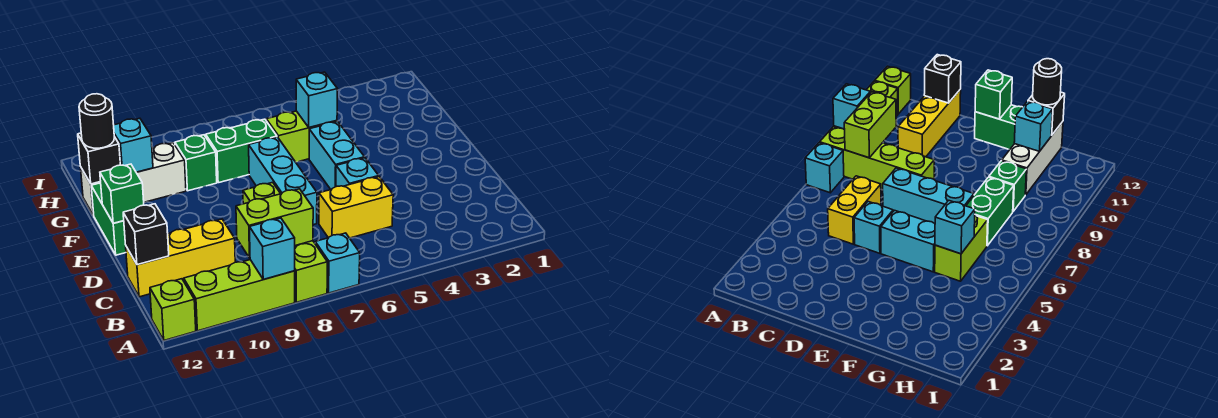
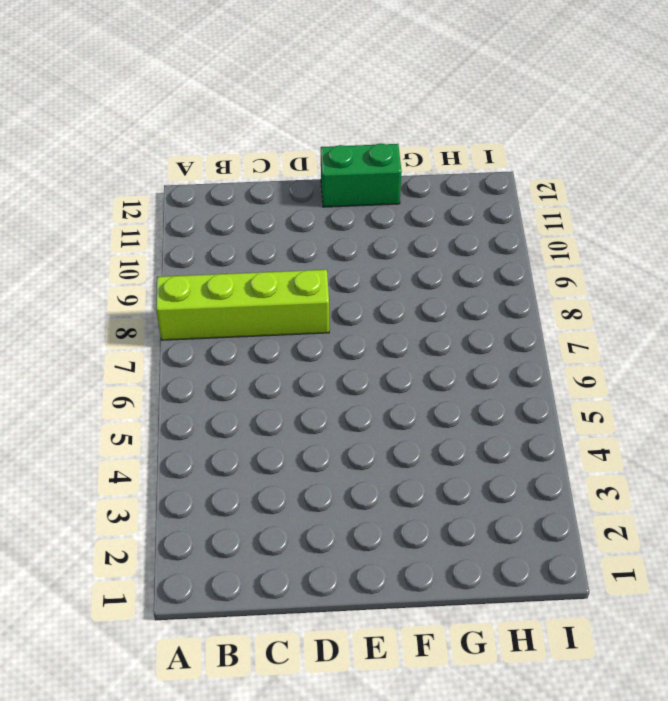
none -> cyan brick A7 level 1
none -> lime brick A9:A11 level 1
none -> lime brick A12 level 1

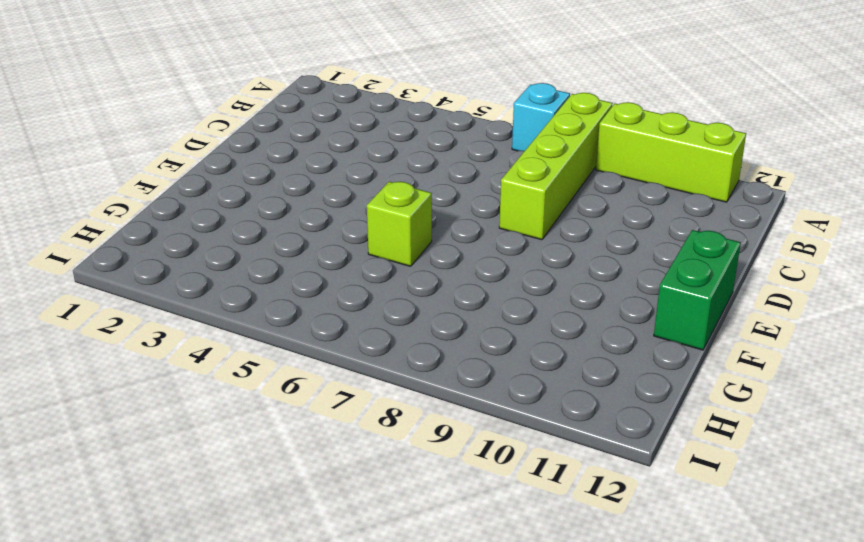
lime brick F6 level 1 -> lime brick A12 level 1
none -> yellow brick C5:C6 level 1
none -> yellow brick C10:C12 level 1
none -> cyan brick D5 level 1

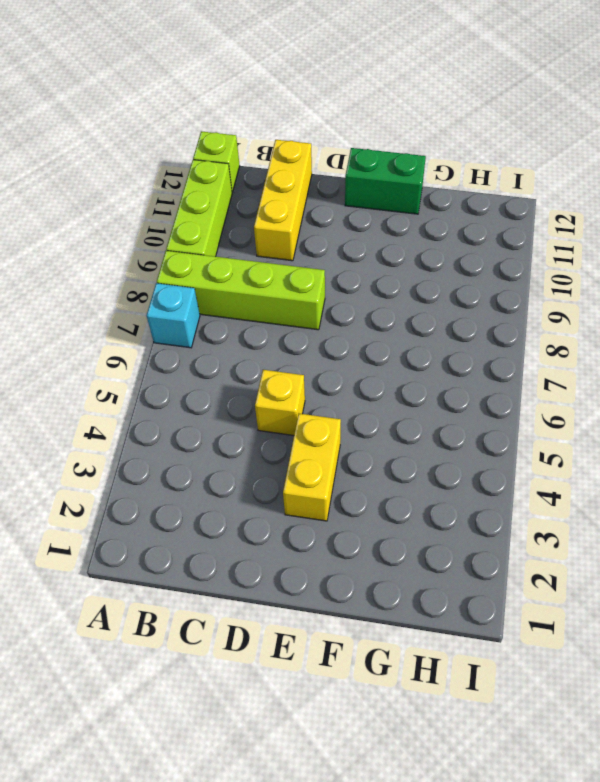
yellow brick D5 level 1 -> cyan brick D5 level 1
yellow brick E3:E4 level 1 -> yellow brick C5:C6 level 1
none -> cyan brick D7:F7 level 1
none -> cyan brick E5:F5 level 1
none -> lime brick G5:G6 level 1

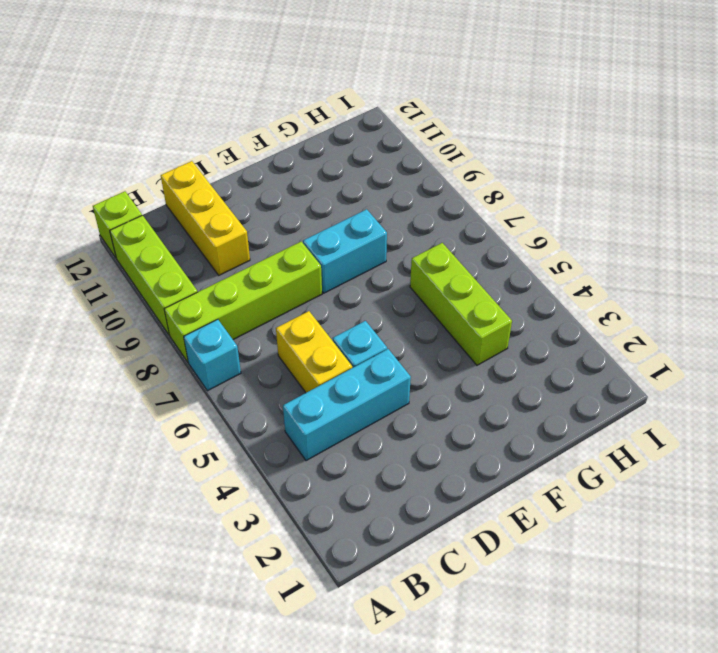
cyan brick B4:D4 level 1 -> cyan brick D7:F7 level 1
cyan brick E8:F8 level 1 -> cyan brick E5:F5 level 1
lime brick G4:G6 level 1 -> lime brick G5:G6 level 1
none -> green brick E12:F12 level 1
none -> green brick G7:G8 level 1
none -> green brick G9 level 1

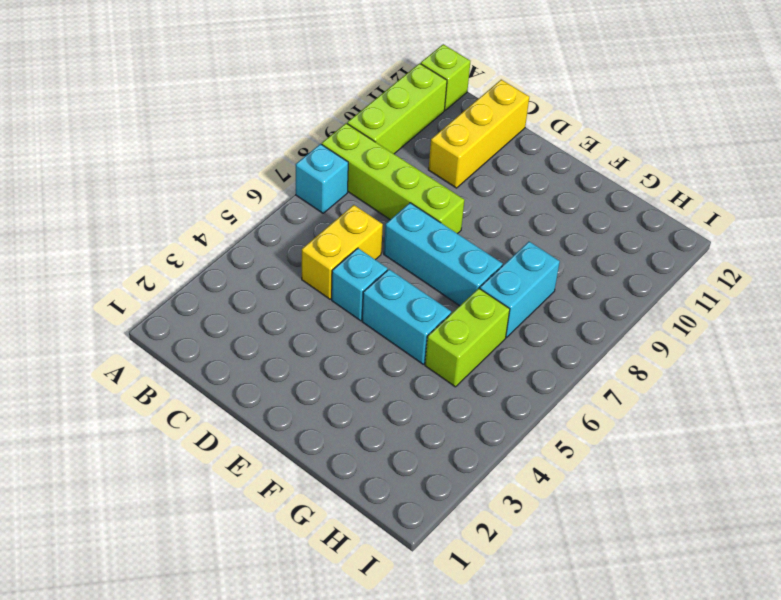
cyan brick G7:G8 level 1 -> green brick G7:G8 level 1
none -> green brick E12:F12 level 1
none -> green brick G9 level 1
none -> white brick G10:G12 level 1

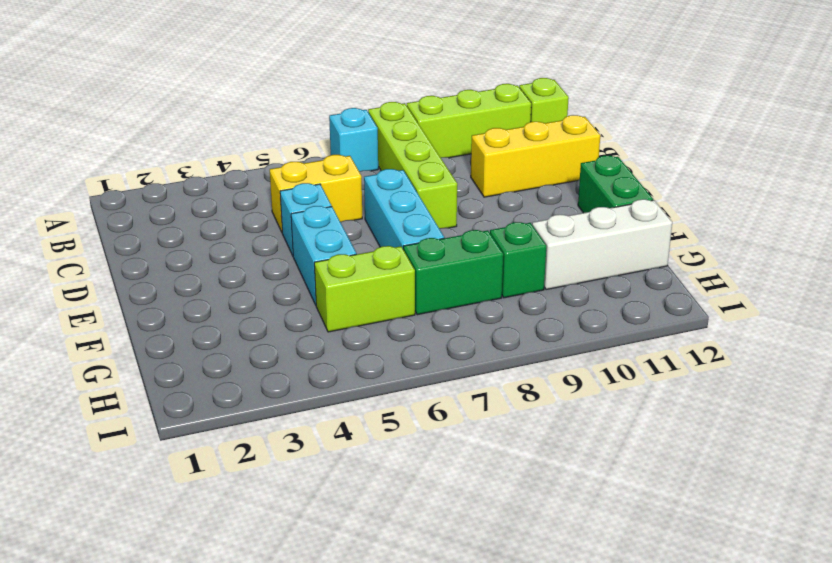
none -> cyan brick A9 level 2
none -> lime brick B8:B9 level 2
none -> black brick C12 level 2

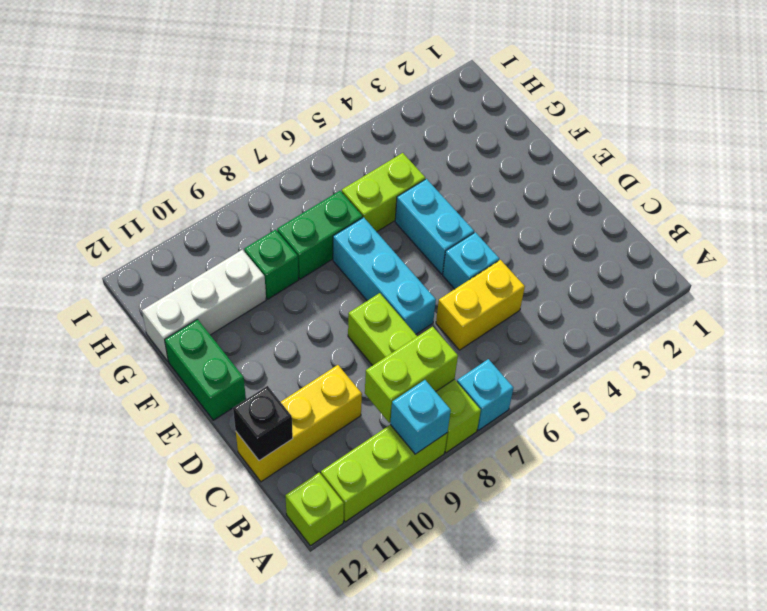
none -> green brick E12 level 2
none -> cyan brick G5 level 2
none -> cyan brick G11 level 2

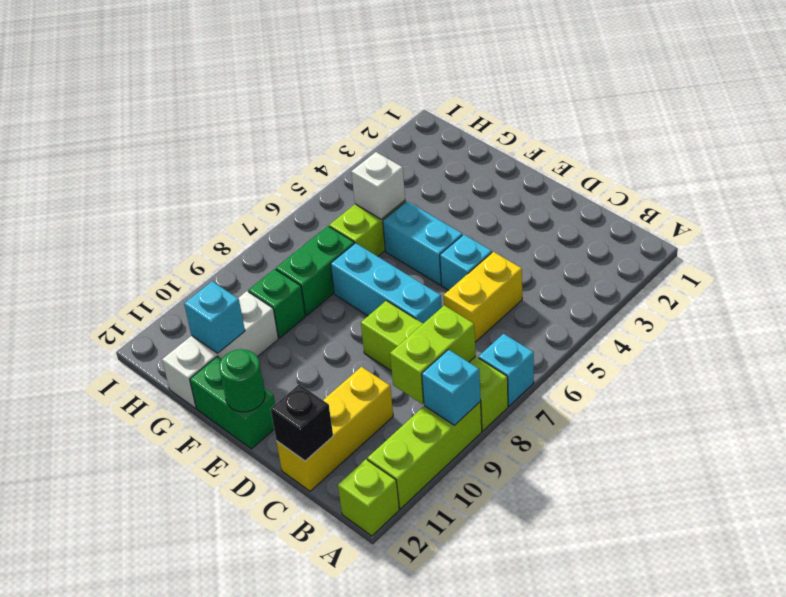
green round brick E12 level 2 -> green brick E12 level 2
white brick G5 level 2 -> cyan brick G5 level 2
none -> black brick G12 level 2
none -> black round brick G12 level 3

